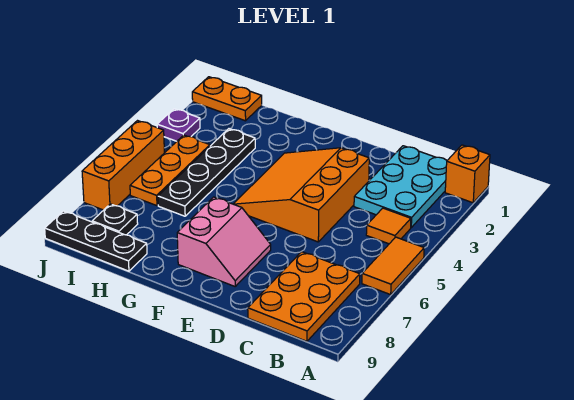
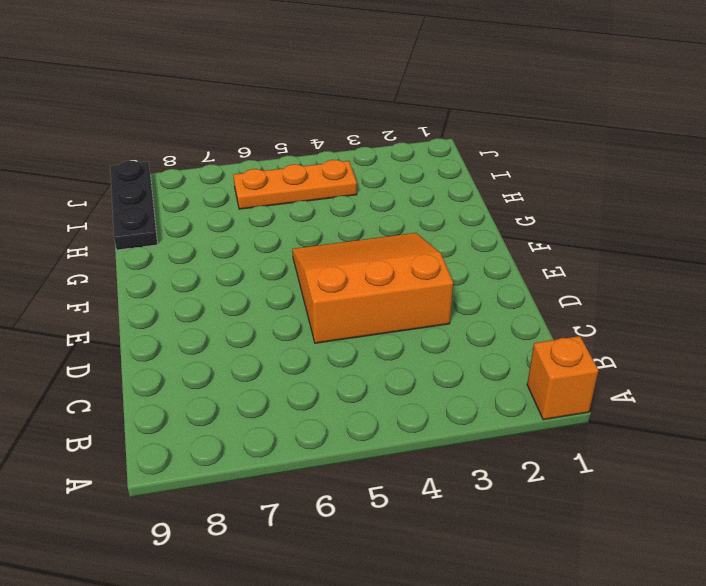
none -> orange tile A5:A6 level 1
none -> cyan plate B1:C3 level 1
none -> orange tile B4 level 1

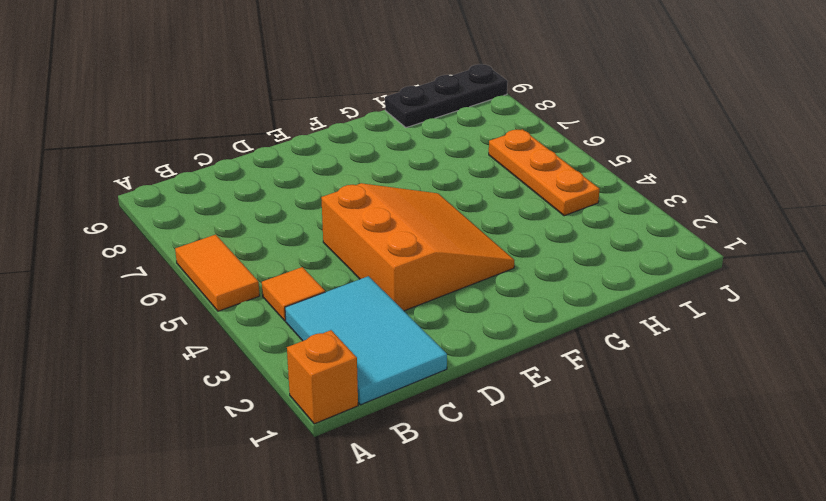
cyan tile B1:C3 level 1 -> cyan plate B1:C3 level 1
none -> orange plate B7:C9 level 1
none -> pink slope E7:F8 level 1 top F
none -> black plate H3:H6 level 1

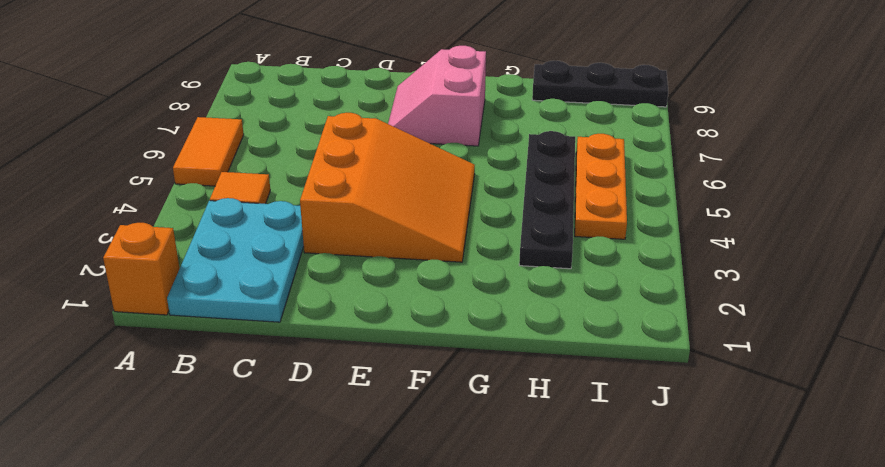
none -> orange plate B7:C9 level 1
none -> orange plate I1:J1 level 1
none -> black plate I8 level 1

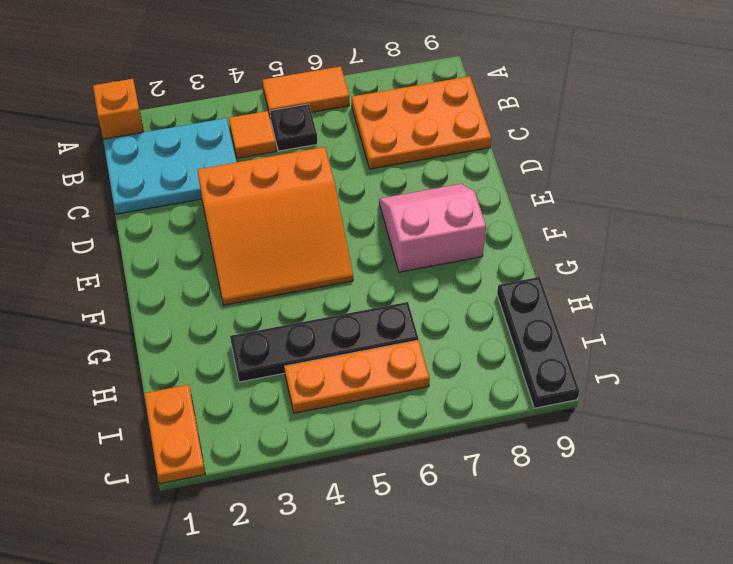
black plate B5 level 1 -> black plate I8 level 1
none -> purple plate J3 level 1
none -> orange brick J5:J7 level 1

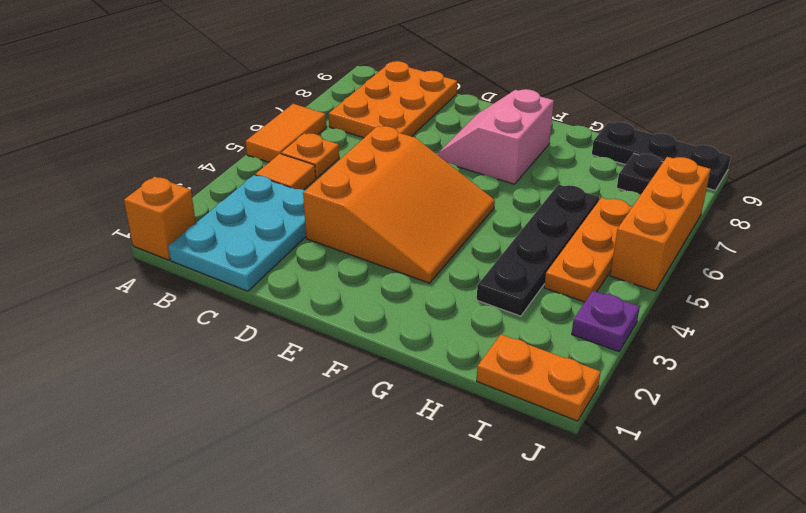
orange plate B5 level 1 -> none

